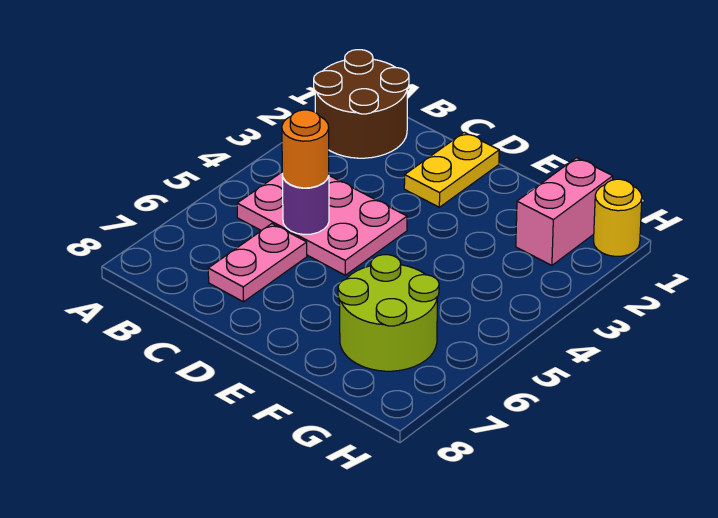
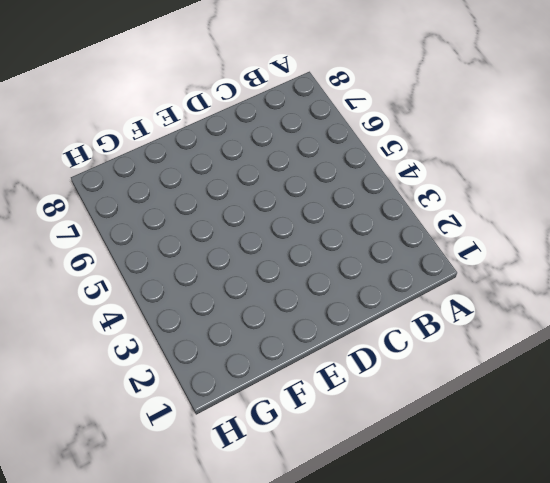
none -> brown round brick A1:B2 level 1
none -> pink plate B4:D5 level 1

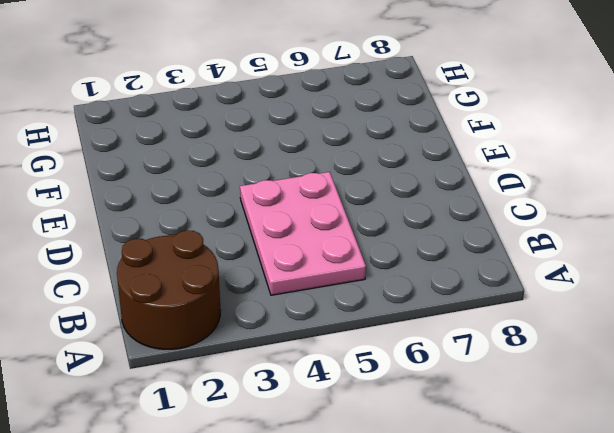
none -> pink plate C6:C7 level 1
none -> yellow plate D1:D2 level 1

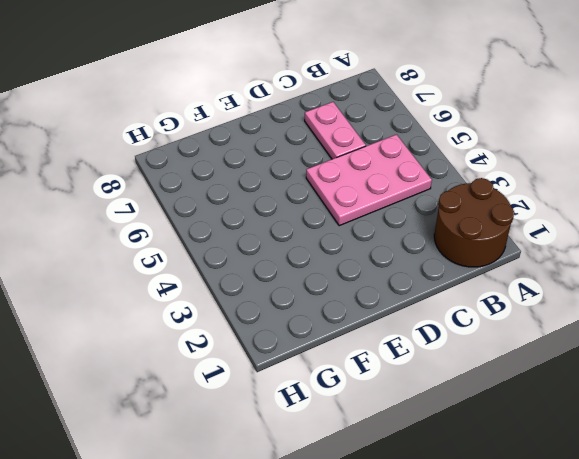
none -> yellow plate D1:D2 level 1
none -> lime round brick F6:G7 level 1

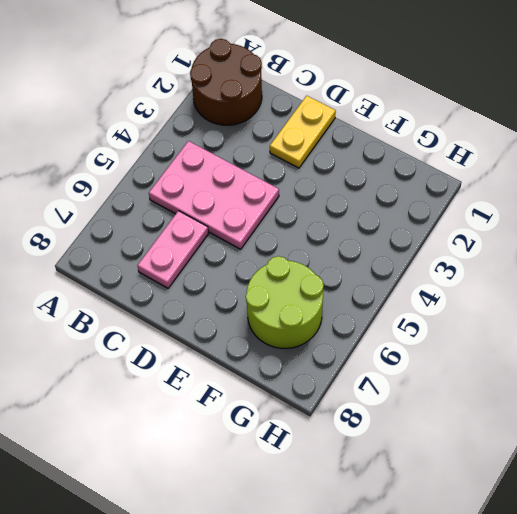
none -> pink brick G1:G2 level 1
none -> yellow round brick H1 level 1

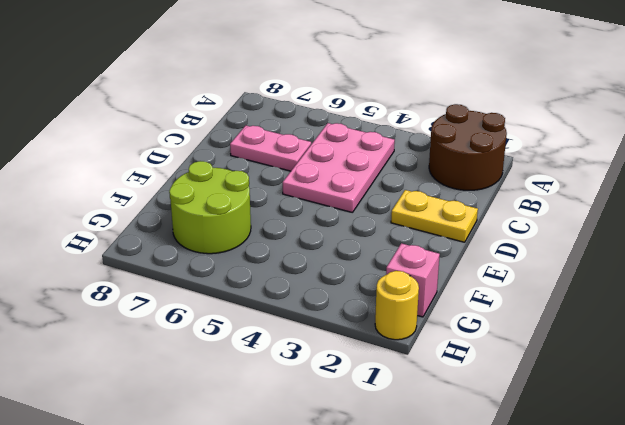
pink brick G1 level 1 -> pink brick G1:G2 level 1
none -> purple round brick C5 level 2
none -> orange round brick C5 level 3

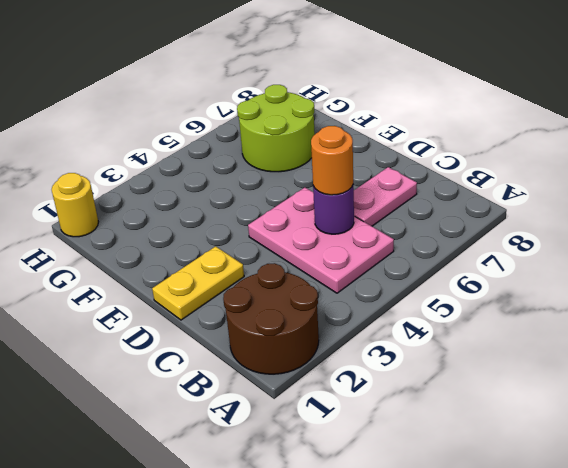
none -> pink brick G1:G2 level 1

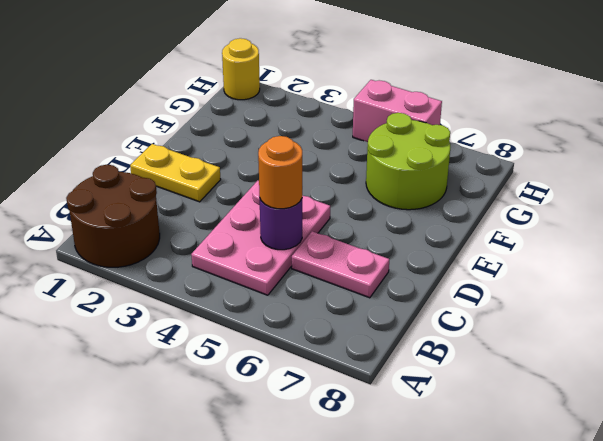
pink brick H5:H6 level 1 -> pink brick G1:G2 level 1

